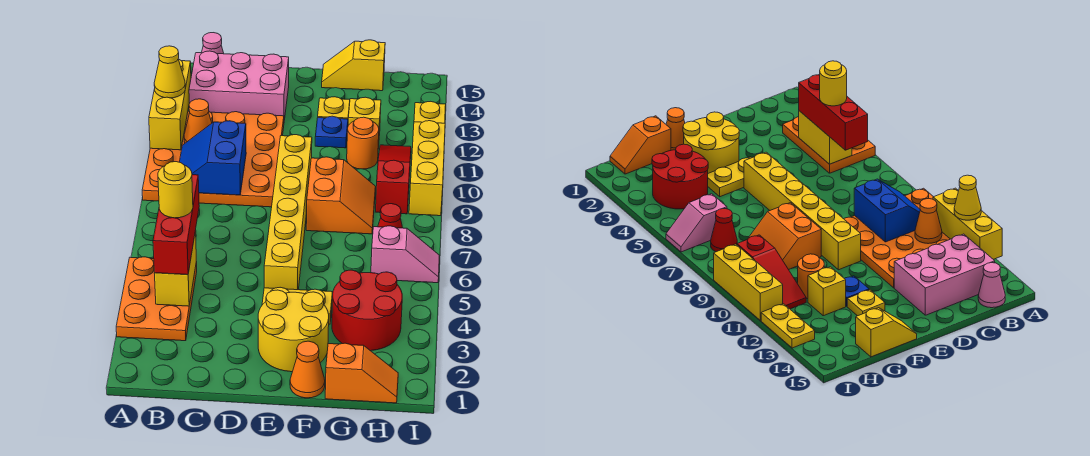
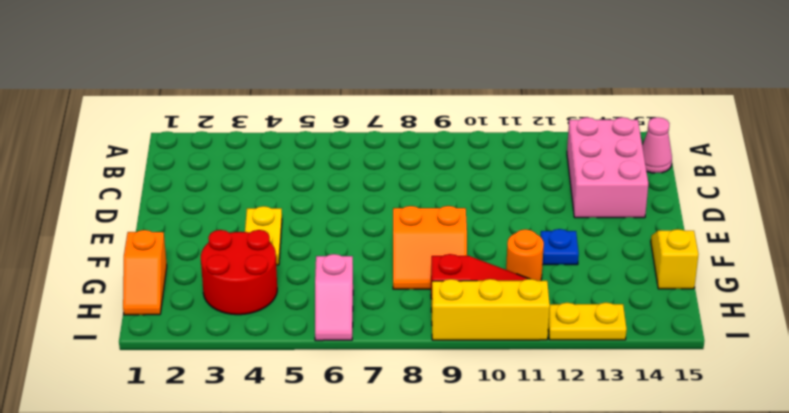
none -> orange plate A3:B5 level 1
none -> orange plate A9:D12 level 1
none -> yellow round brick E2:F3 level 1

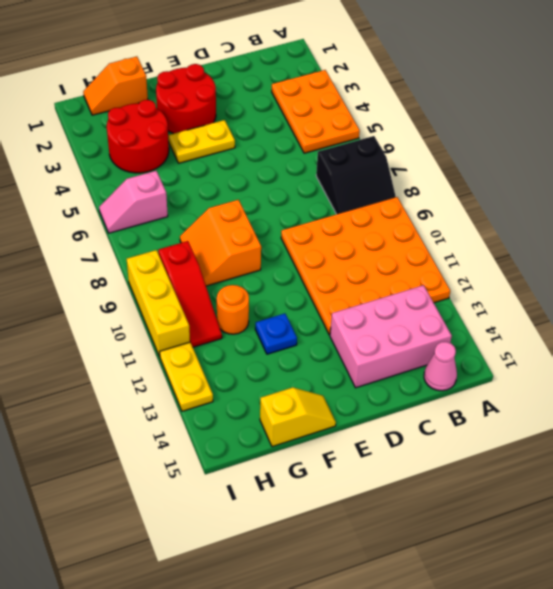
black slope A7:B8 level 1 top 7 -> none
red round brick E2:F3 level 1 -> yellow round brick E2:F3 level 1
none -> yellow brick E5:E10 level 1
none -> orange cone F1 level 1
none -> yellow plate F13 level 1

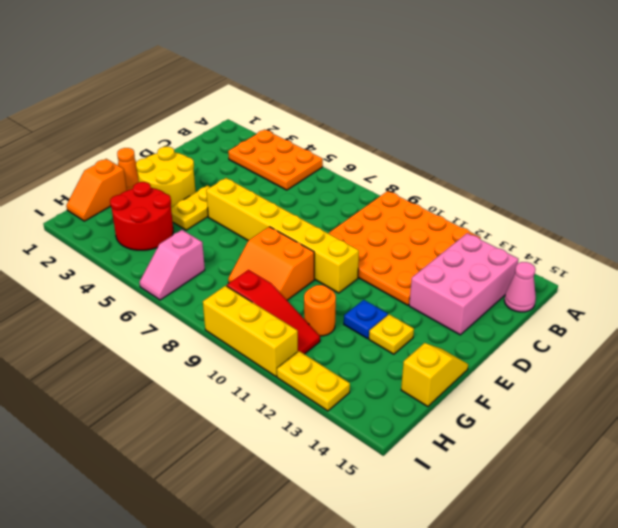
none -> yellow brick G12 level 1
none -> red cone H7 level 1
none -> yellow brick A11:A13 level 2

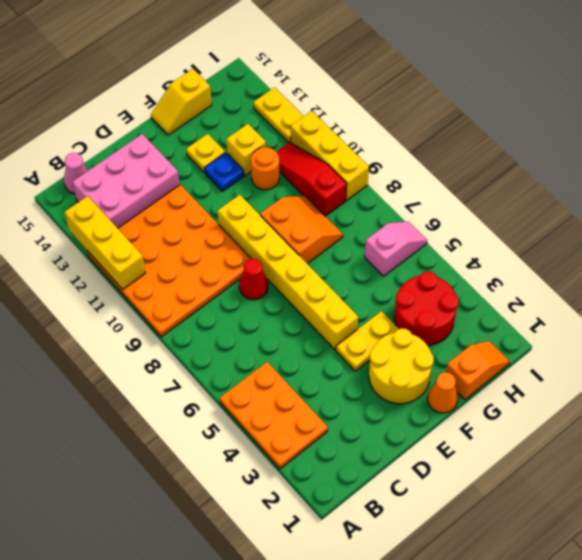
red cone D8 level 1 -> red cone H7 level 1
none -> yellow brick B4:B5 level 2
none -> blue slope B9:C10 level 2 top C
none -> orange cone B11 level 2

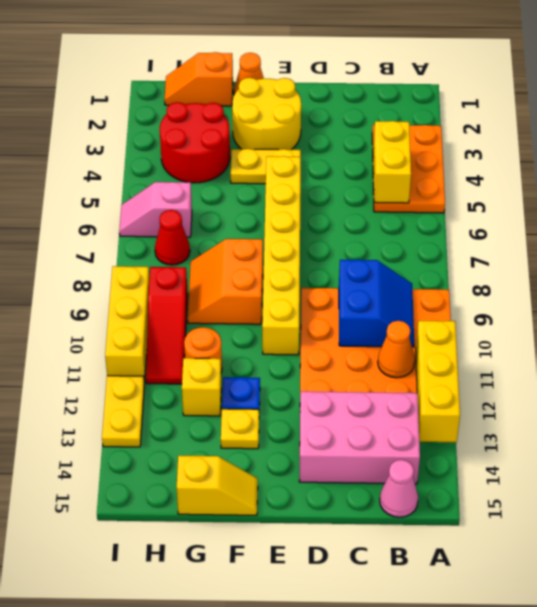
none -> yellow cone A12 level 3
none -> red brick B4:B6 level 3
none -> yellow round brick B5 level 4

